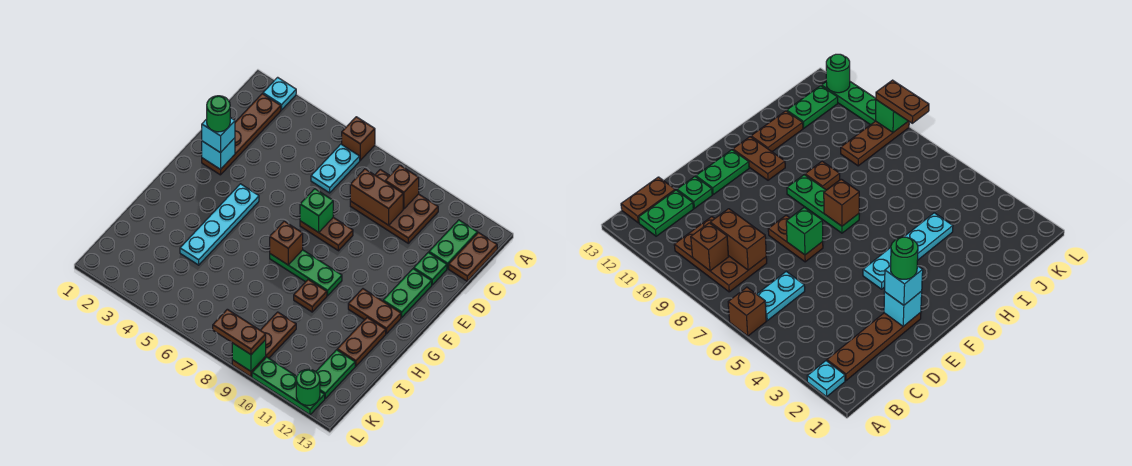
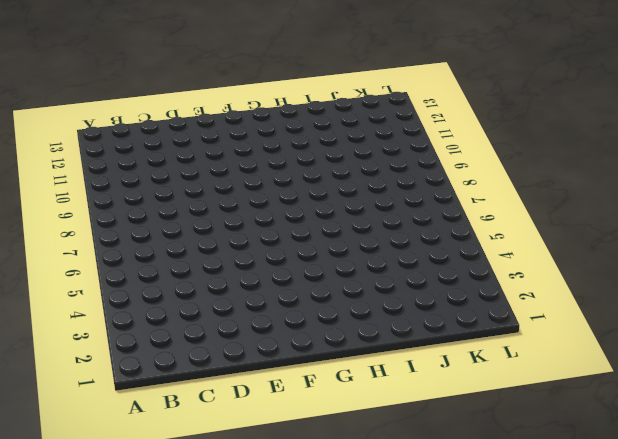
none -> cyan plate A2 level 1
none -> brown brick A6 level 1
none -> brown plate B2:E2 level 1

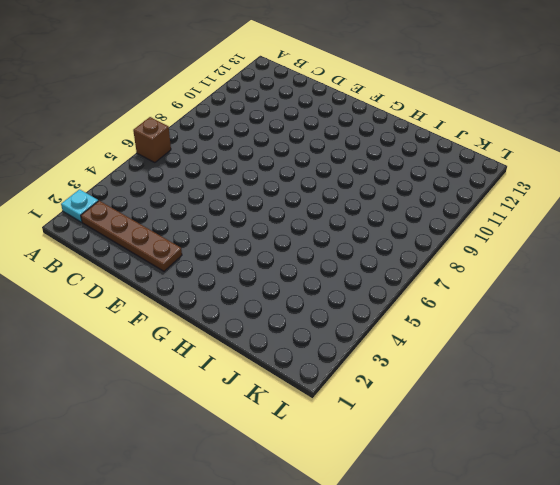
none -> cyan plate B6:C6 level 1
none -> brown plate B8:C10 level 1
none -> green plate B12:C12 level 1

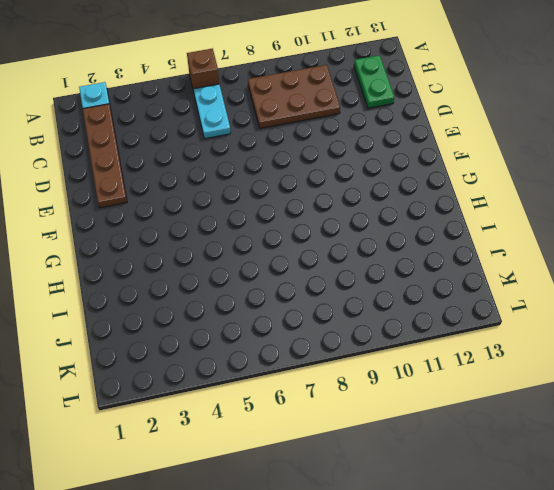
none -> brown plate B13:C13 level 1
none -> green plate D12 level 1
none -> brown plate E7:E8 level 1

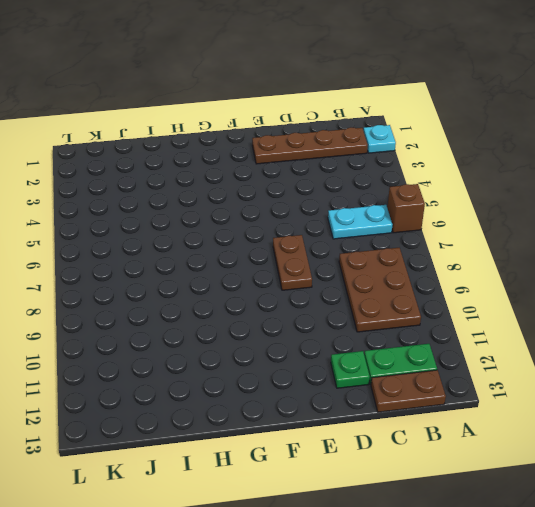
none -> green plate E12:F12 level 1
none -> cyan plate F4:I4 level 1
none -> green plate G7:G9 level 1

